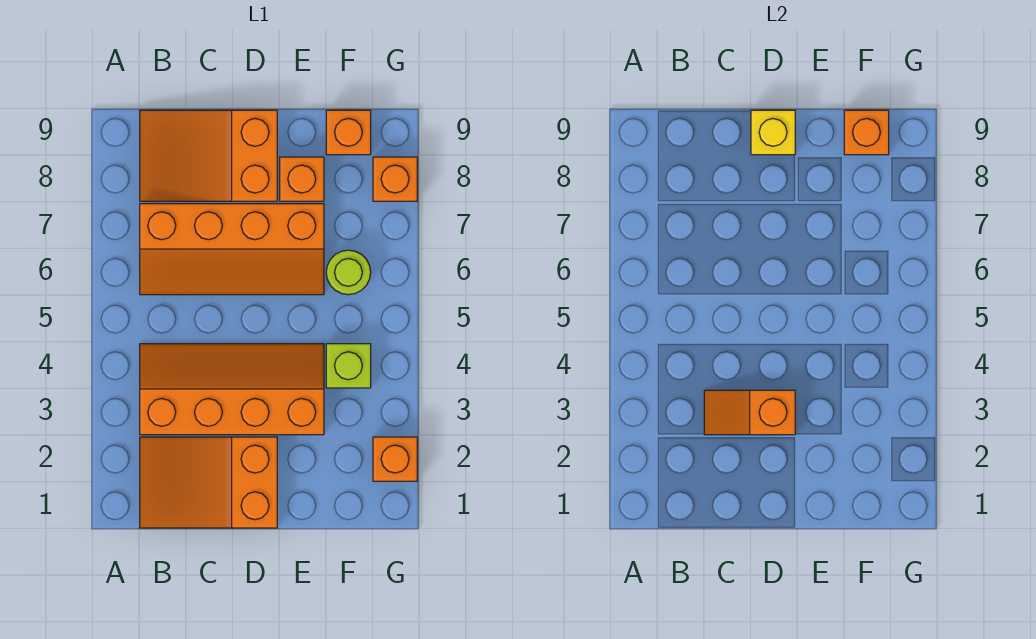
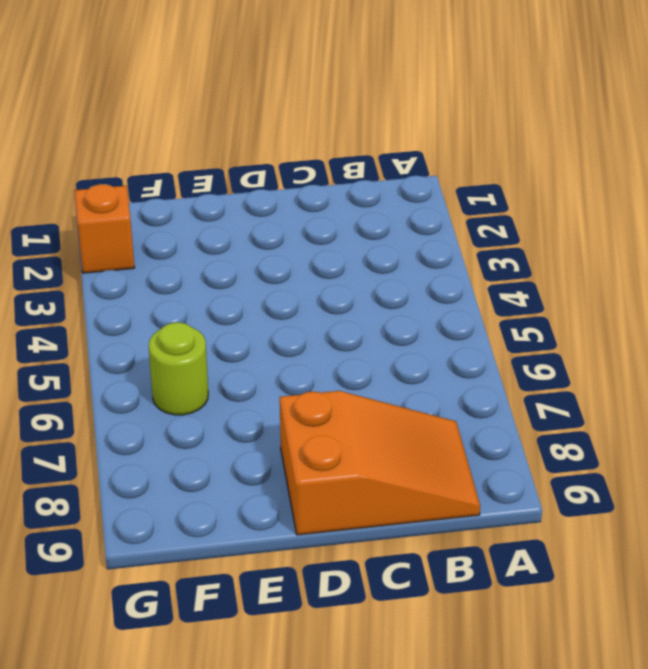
none -> orange slope B1:D2 level 1 top D
none -> orange slope B3:E4 level 1 top 3
none -> orange slope B6:E7 level 1 top 7

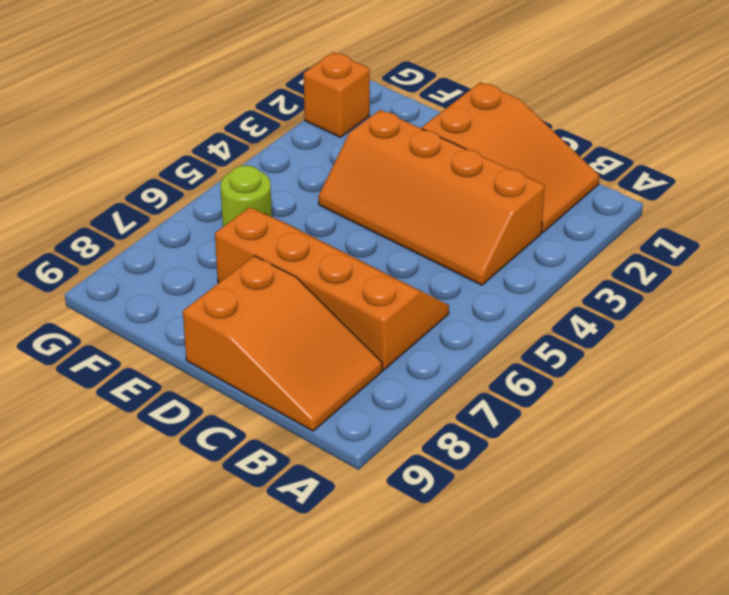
none -> orange brick E8 level 1
none -> lime brick F4 level 1
none -> orange brick F9 level 1

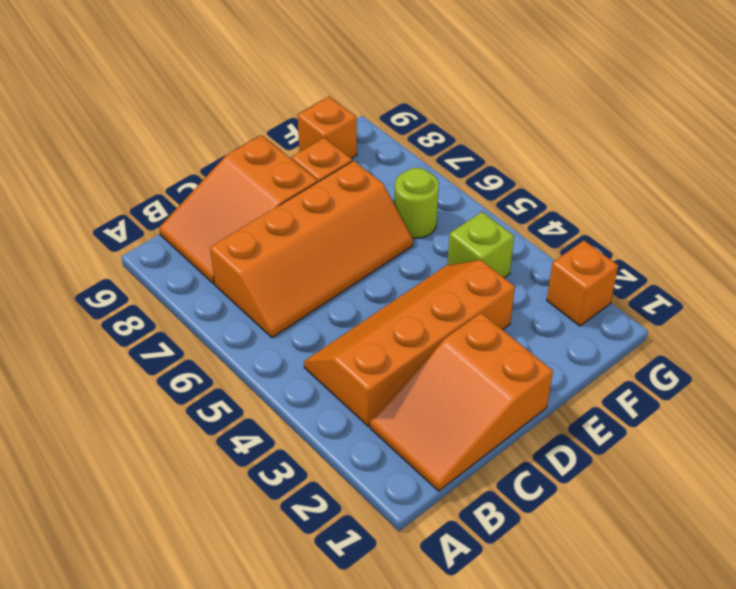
none -> orange brick G8 level 1
none -> orange slope C3:D3 level 2 top D
none -> yellow brick D9 level 2

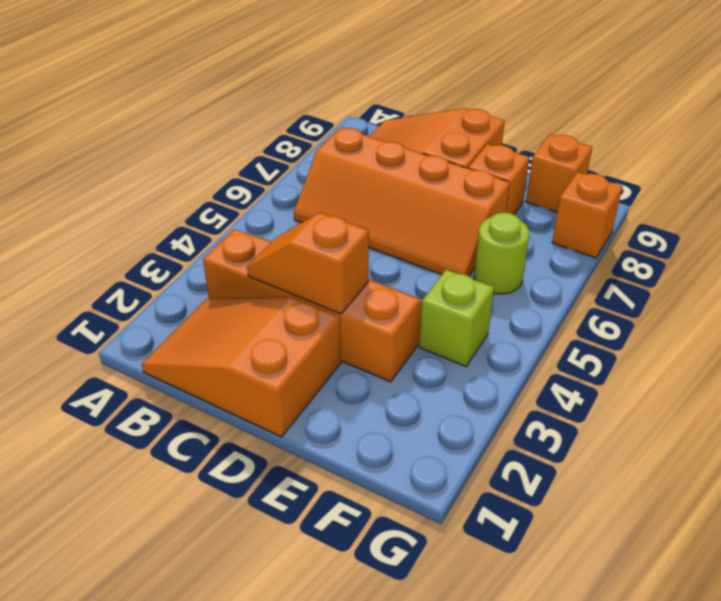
none -> orange brick G2 level 1
none -> yellow brick D9 level 2
none -> orange brick F9 level 2

